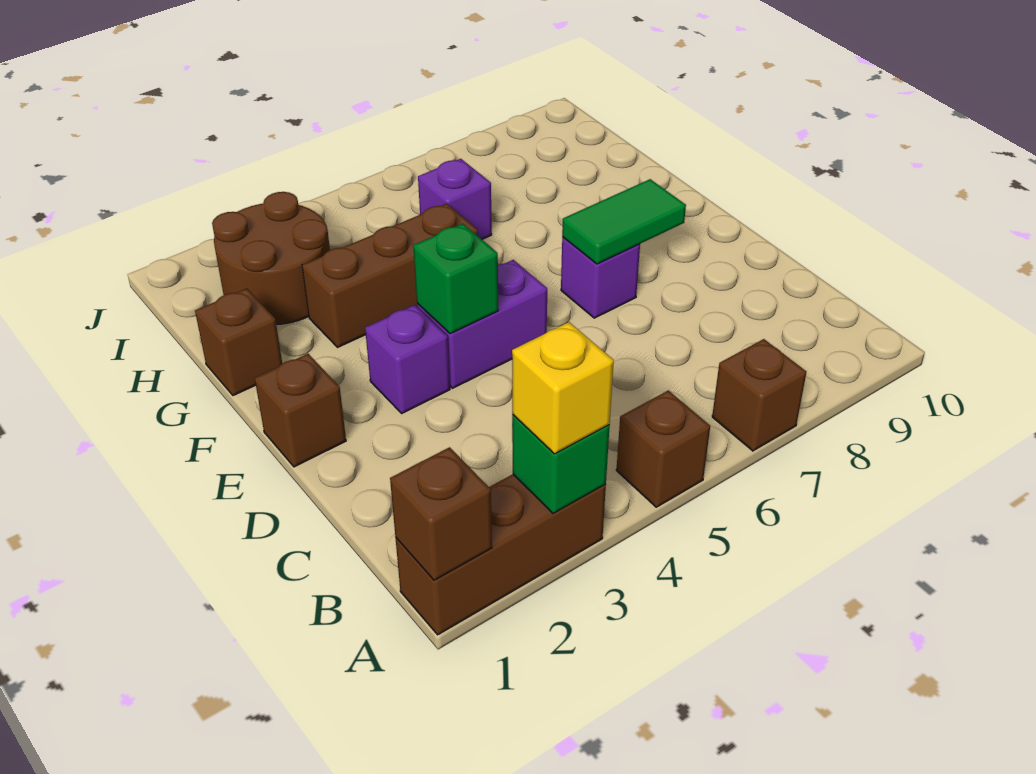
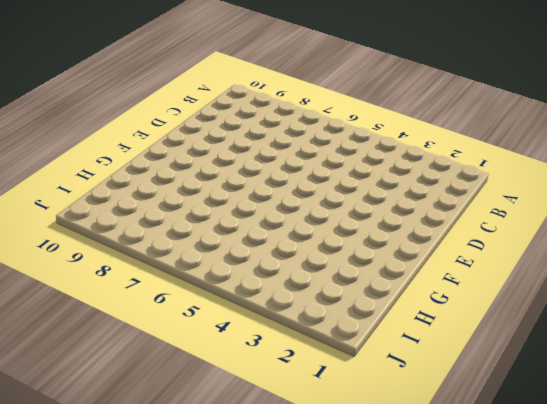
none -> brown brick A1:A3 level 1
none -> brown brick A5 level 1
none -> brown brick A7 level 1

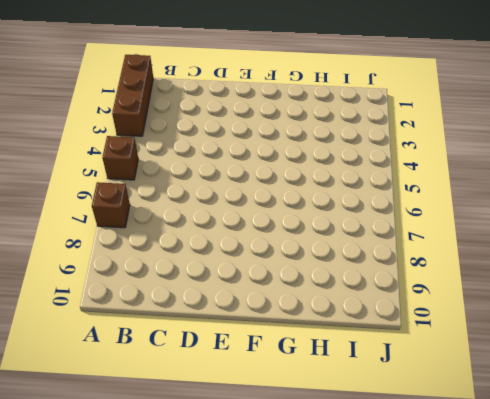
none -> brown brick E1 level 1
none -> purple brick E3 level 1
none -> purple brick E4:E5 level 1

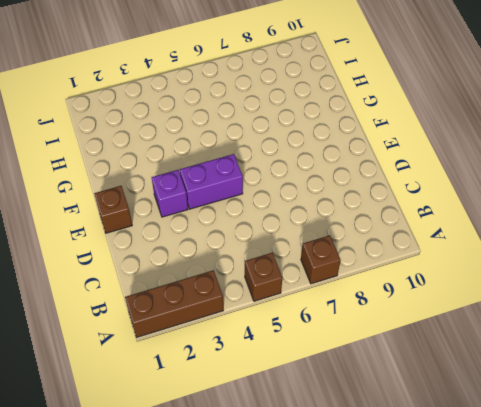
none -> purple brick E7 level 1
none -> brown brick G1 level 1
none -> brown brick G3:G5 level 1

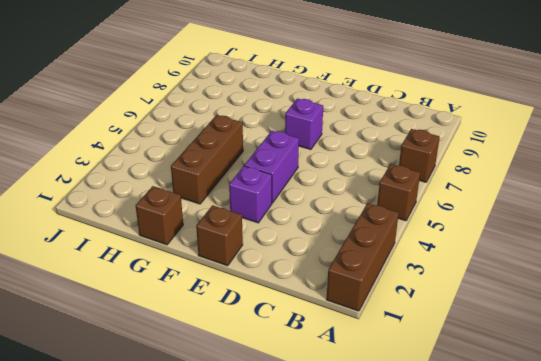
none -> brown round brick H2:I3 level 1
none -> purple brick H6 level 1
none -> brown brick A1 level 2

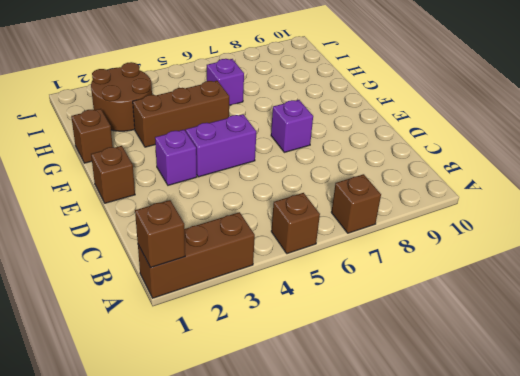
none -> green brick A3 level 2
none -> green brick E4 level 2
none -> green tile E7:E8 level 2

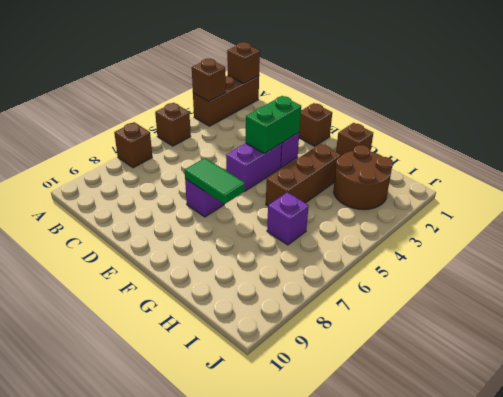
brown brick A3 level 2 -> green brick A3 level 2
green brick E3:E4 level 2 -> green brick E4 level 2
green tile E7:F7 level 2 -> green tile E7:E8 level 2
none -> yellow brick A3 level 3

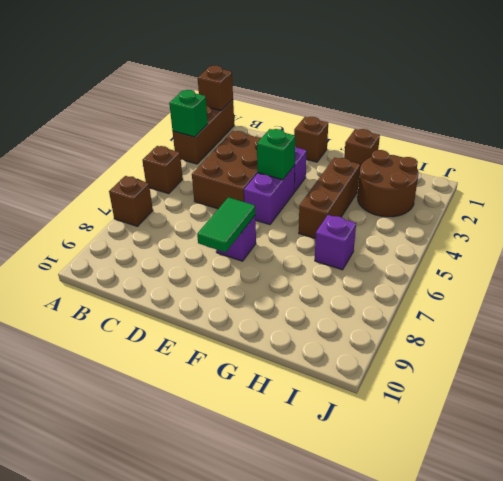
brown brick C3:D5 level 1 -> none
none -> yellow brick A3 level 3

